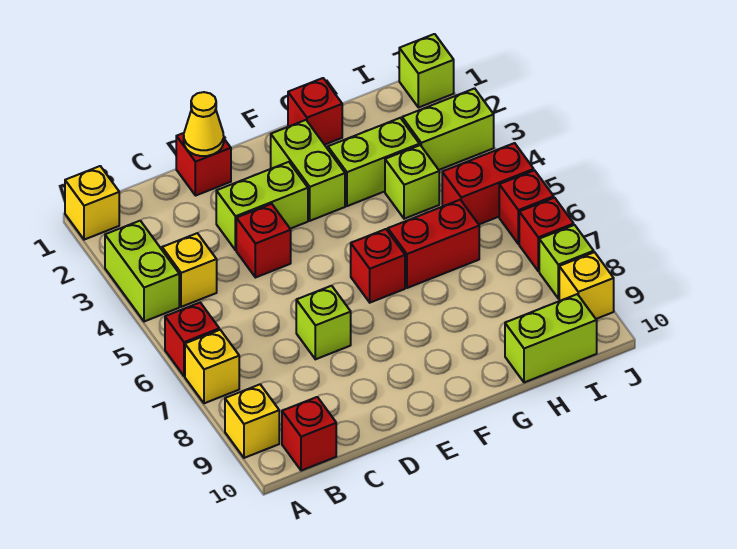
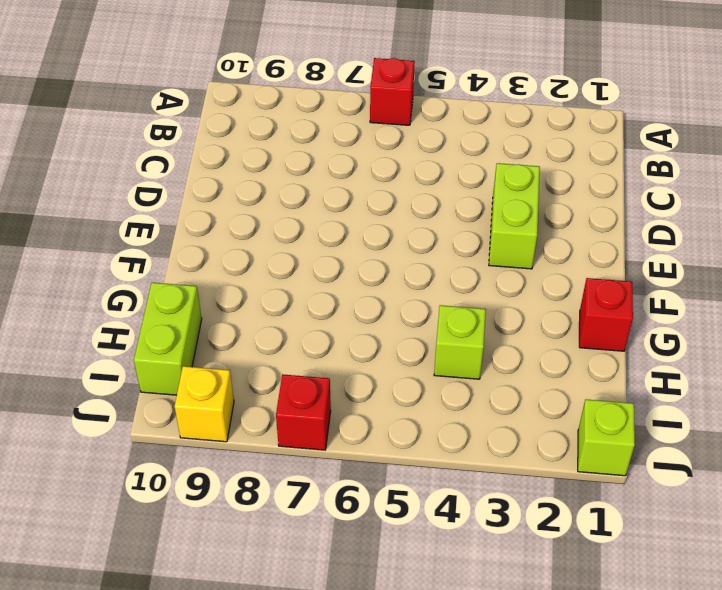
none -> yellow brick A1 level 1
none -> lime brick A3:A4 level 1
none -> yellow brick A7 level 1

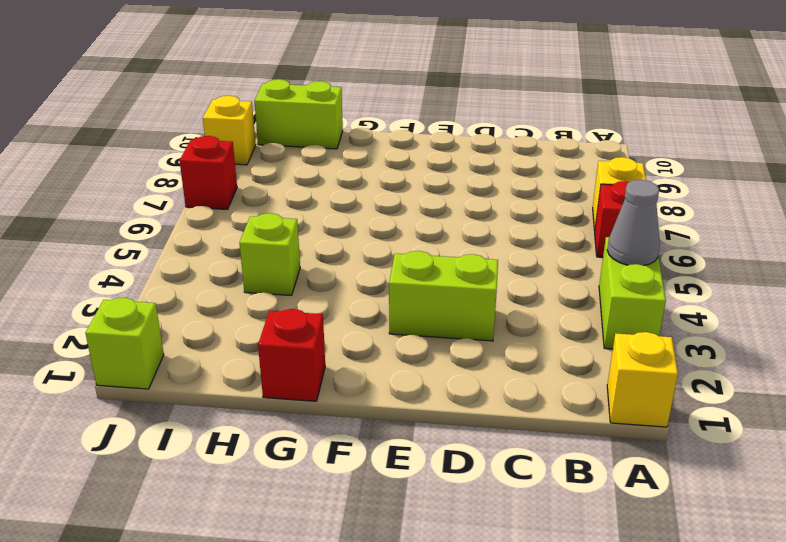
grey cone A4 level 2 -> none
none -> yellow brick A9 level 1
none -> yellow brick B4 level 1
none -> red brick B10 level 1

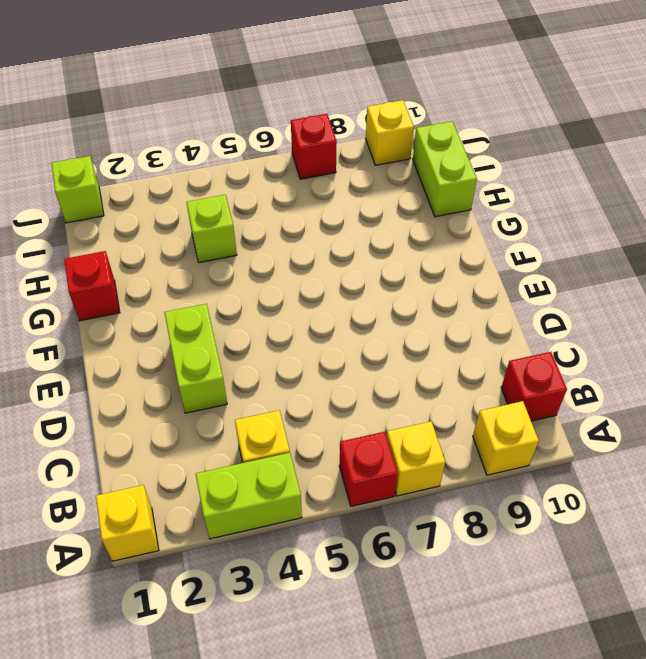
none -> red brick D1 level 1
none -> red brick D4 level 1
none -> lime brick D7 level 1

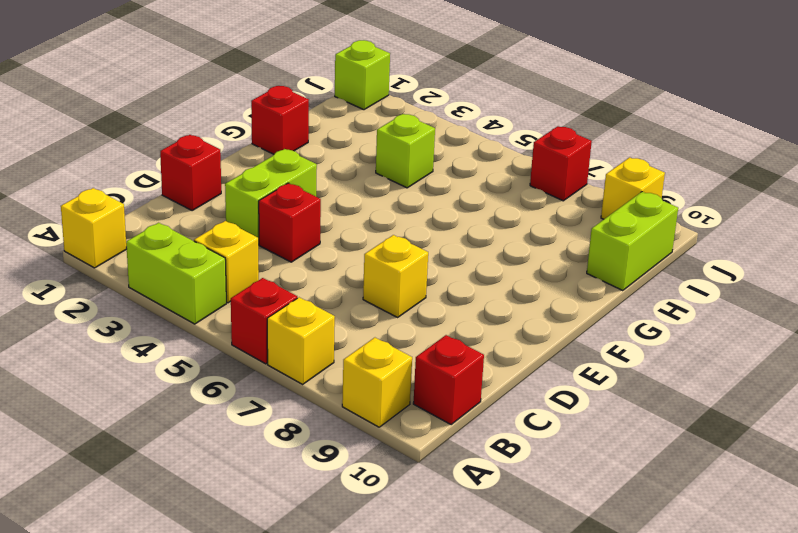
yellow brick D7 level 1 -> lime brick D7 level 1
none -> lime brick F2:F3 level 1
none -> red brick F6 level 1
none -> lime brick G3:H3 level 1

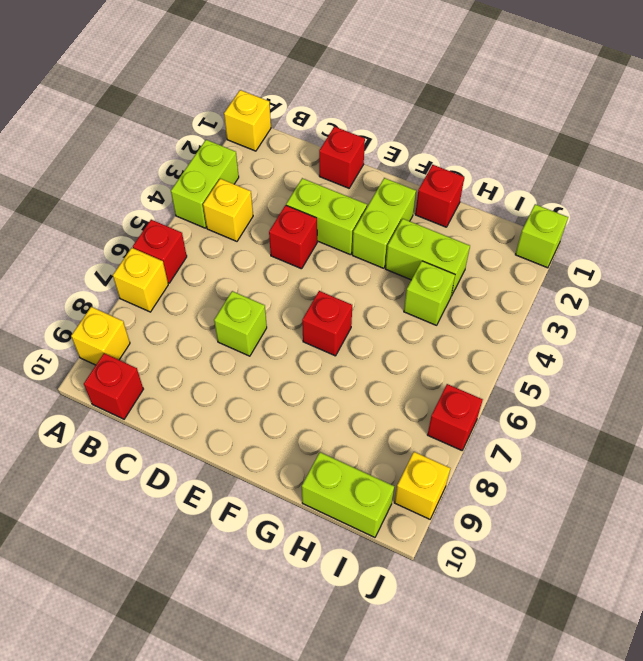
none -> red brick G6:H6 level 1
none -> lime brick I3:J3 level 1
none -> red brick I5:J5 level 1

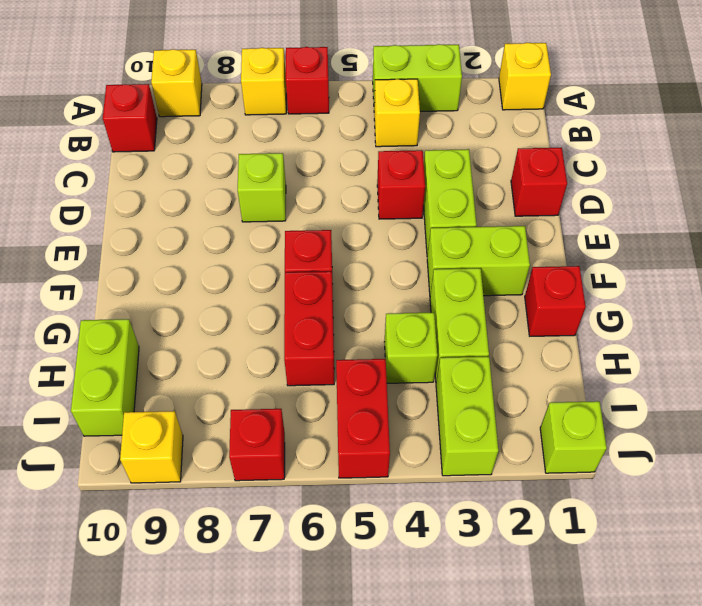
none -> red brick J6 level 1
none -> lime brick J8 level 1
none -> yellow cone D1 level 2

